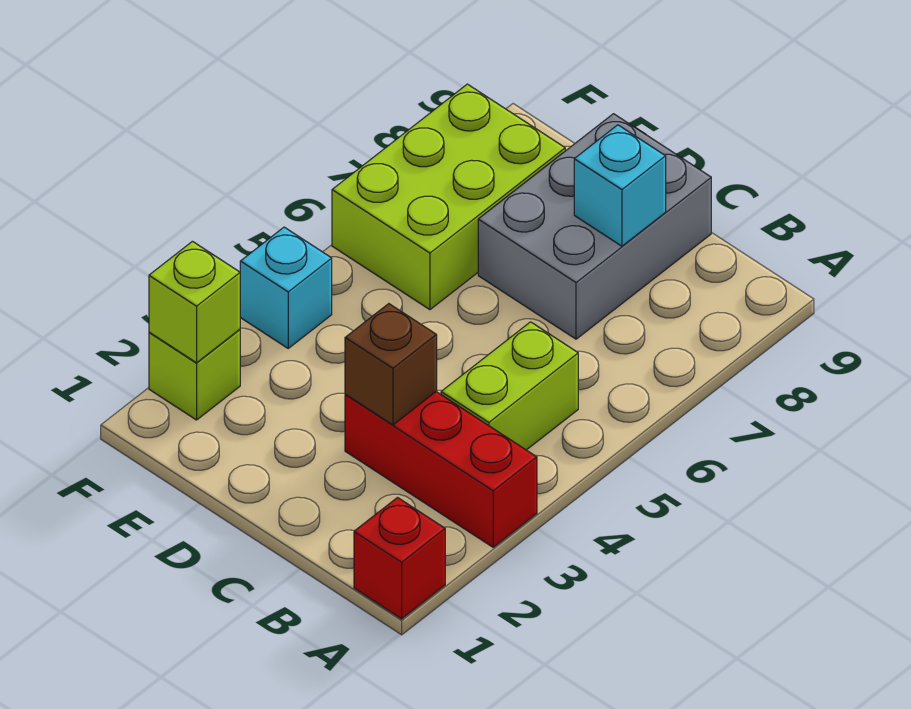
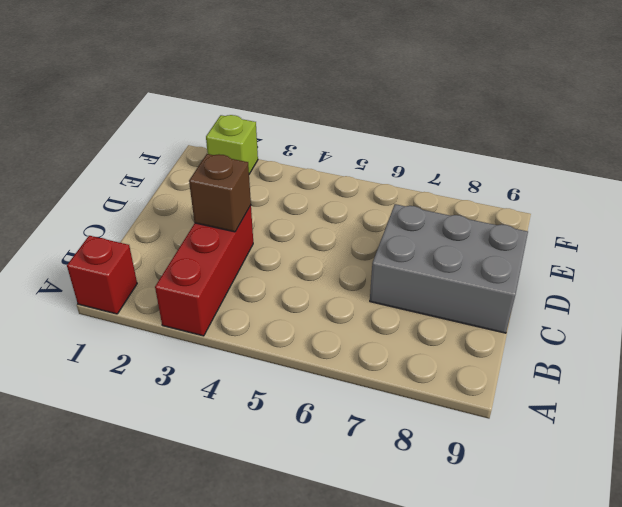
none -> lime brick B4:B5 level 1
none -> lime brick E6:F8 level 1

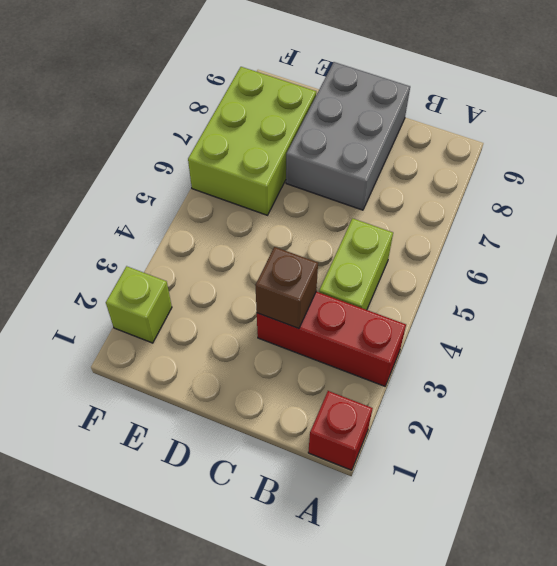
none -> cyan brick F4 level 1
none -> cyan brick C8 level 2

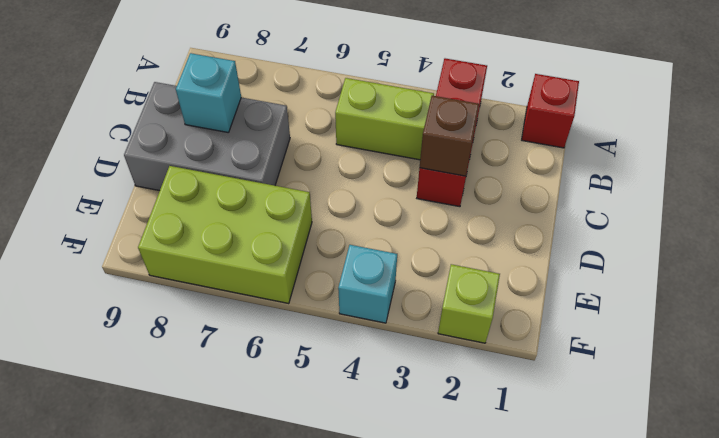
none -> lime brick F2 level 2

